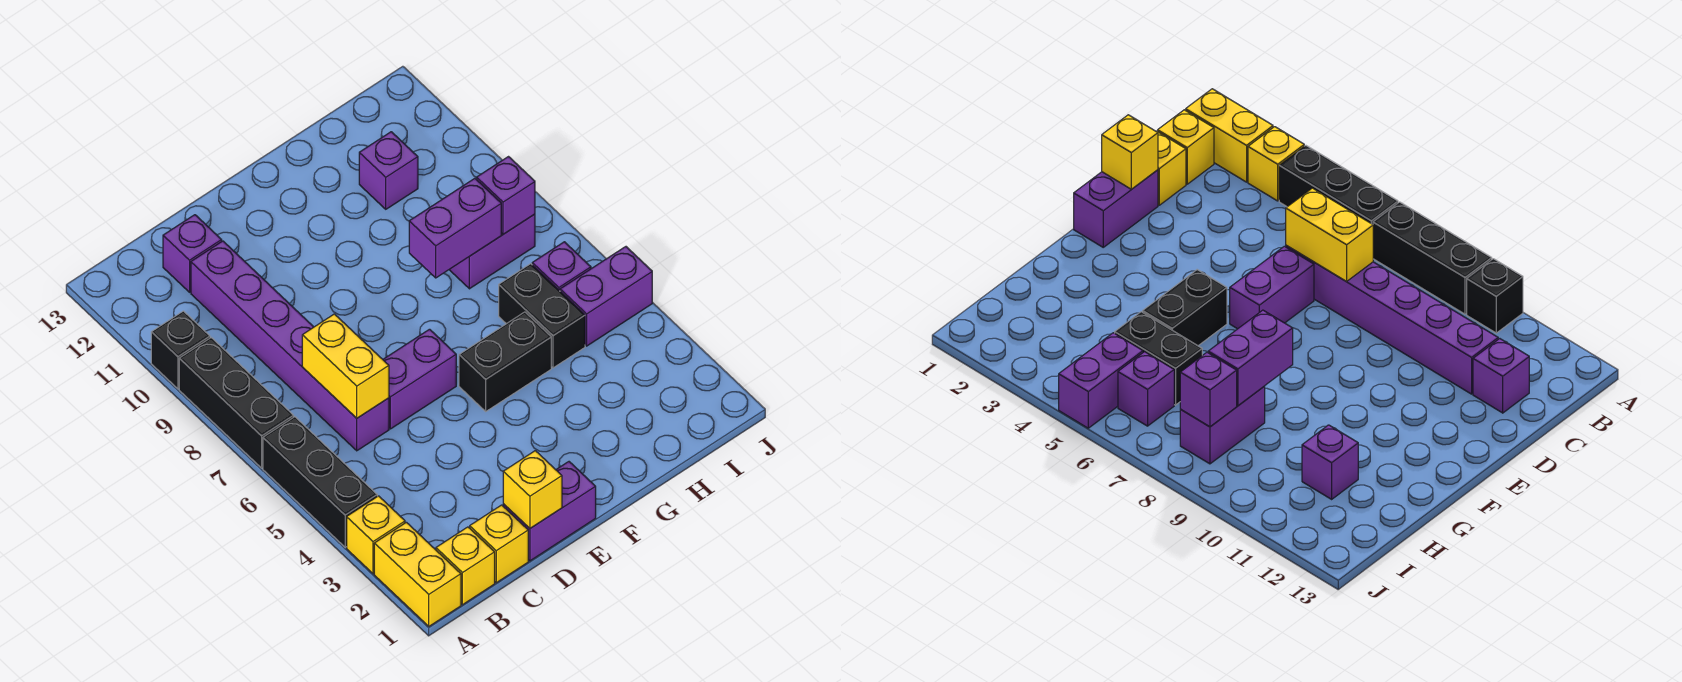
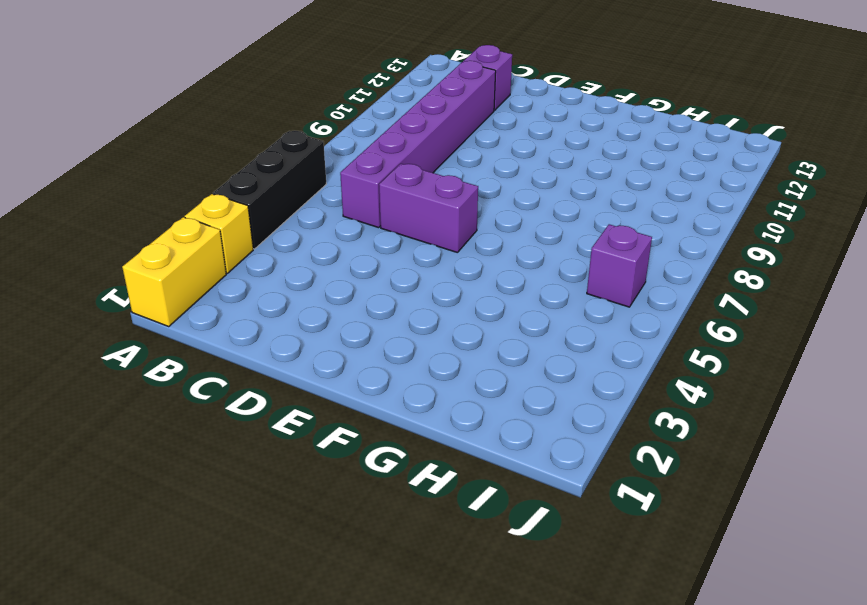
none -> black brick A7:A9 level 1
none -> black brick A10 level 1
none -> yellow brick B1 level 1

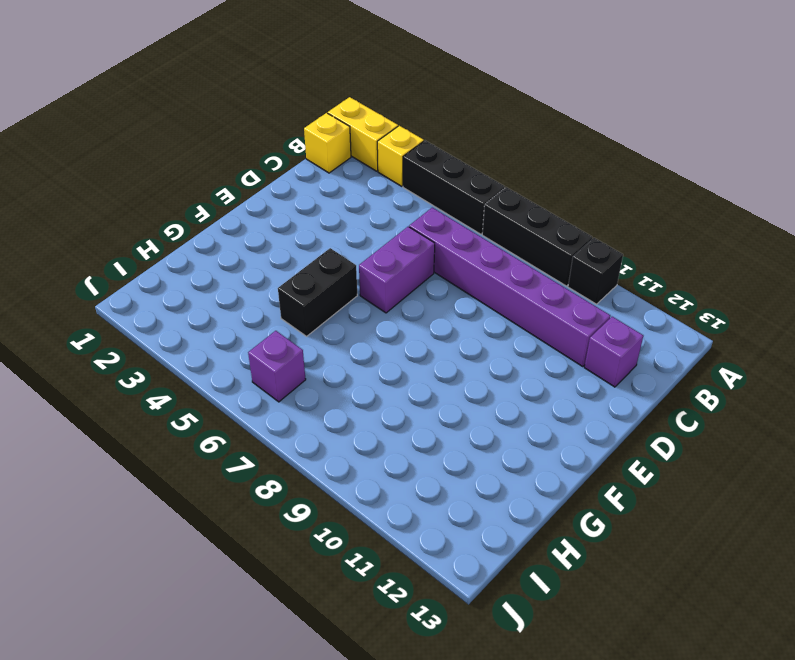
none -> yellow brick C1 level 1
none -> purple brick D1:E1 level 1
none -> black brick H5:H6 level 1

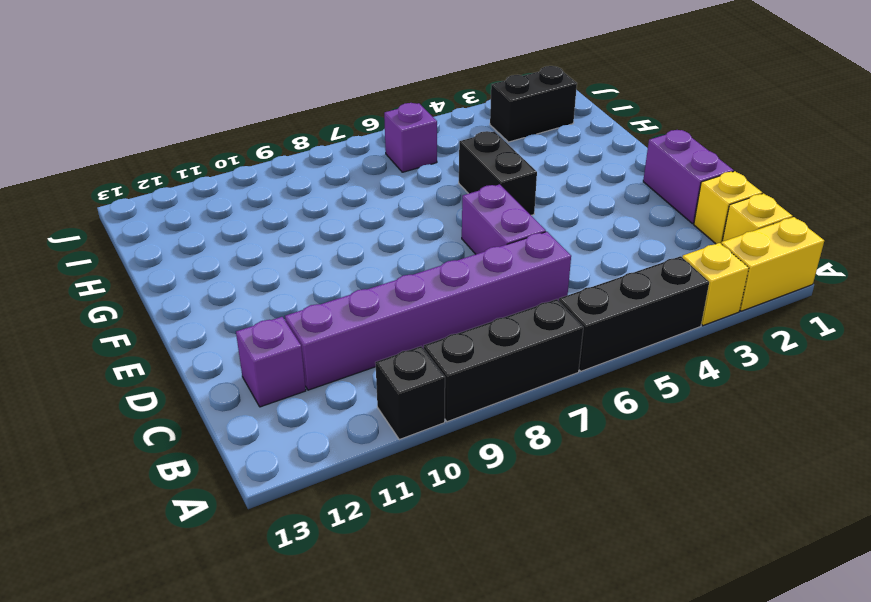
black brick I2:I3 level 1 -> black brick H5:H6 level 1
none -> purple brick H8:I8 level 1
none -> purple brick H11 level 1
none -> purple brick I5:J5 level 1

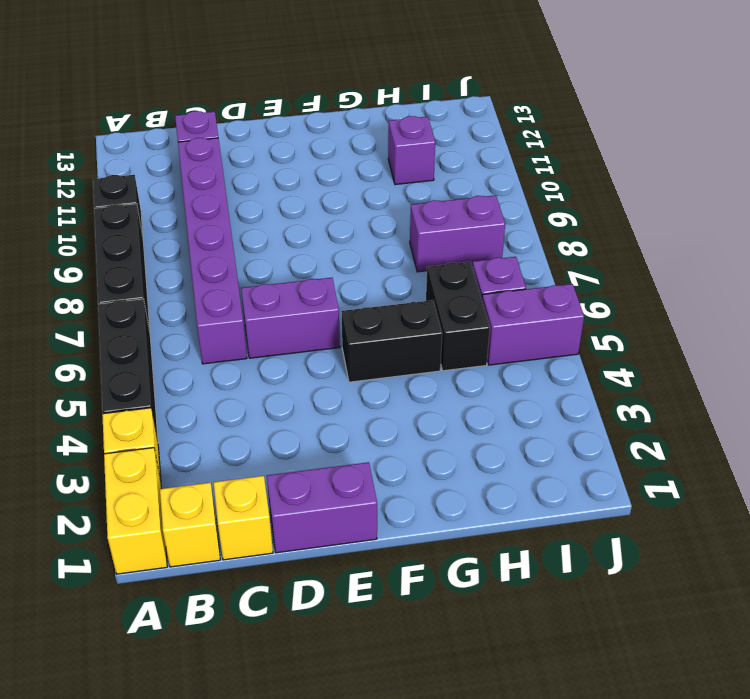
none -> yellow brick C6:C7 level 2
none -> yellow brick D1 level 2
none -> purple brick G8:H8 level 2

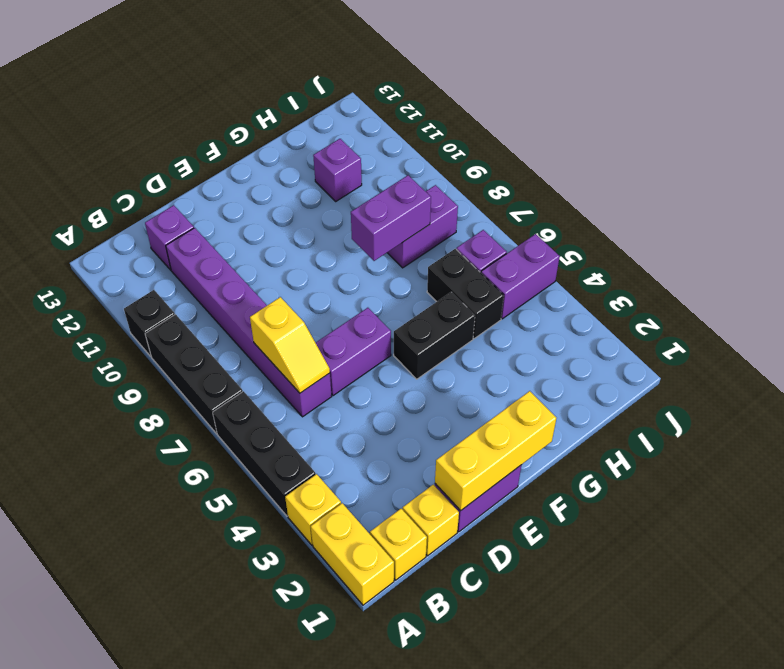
yellow slope C6:C7 level 2 top 7 -> yellow brick C6:C7 level 2
yellow brick D1:F1 level 2 -> yellow brick D1 level 2
none -> purple brick I8 level 2

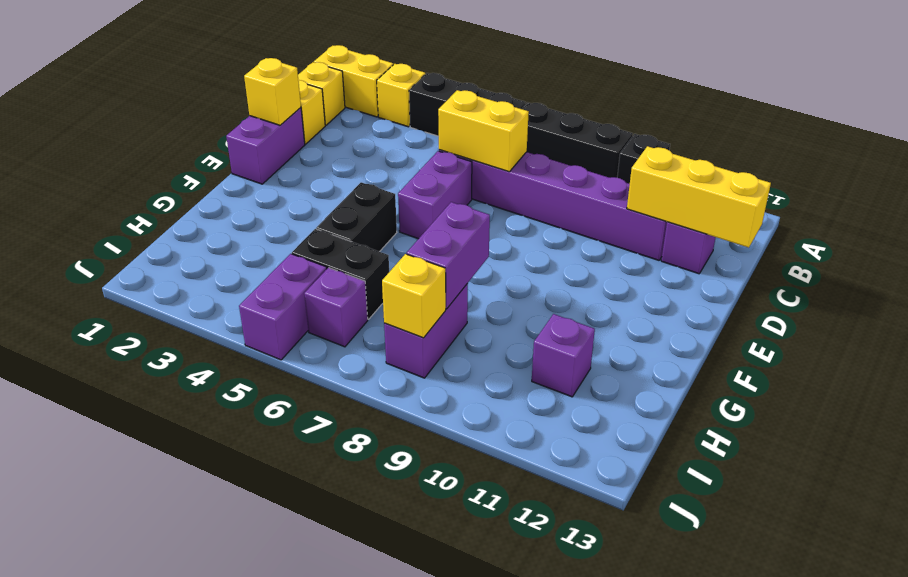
yellow brick C11:C13 level 2 -> none
yellow brick I8 level 2 -> purple brick I8 level 2

